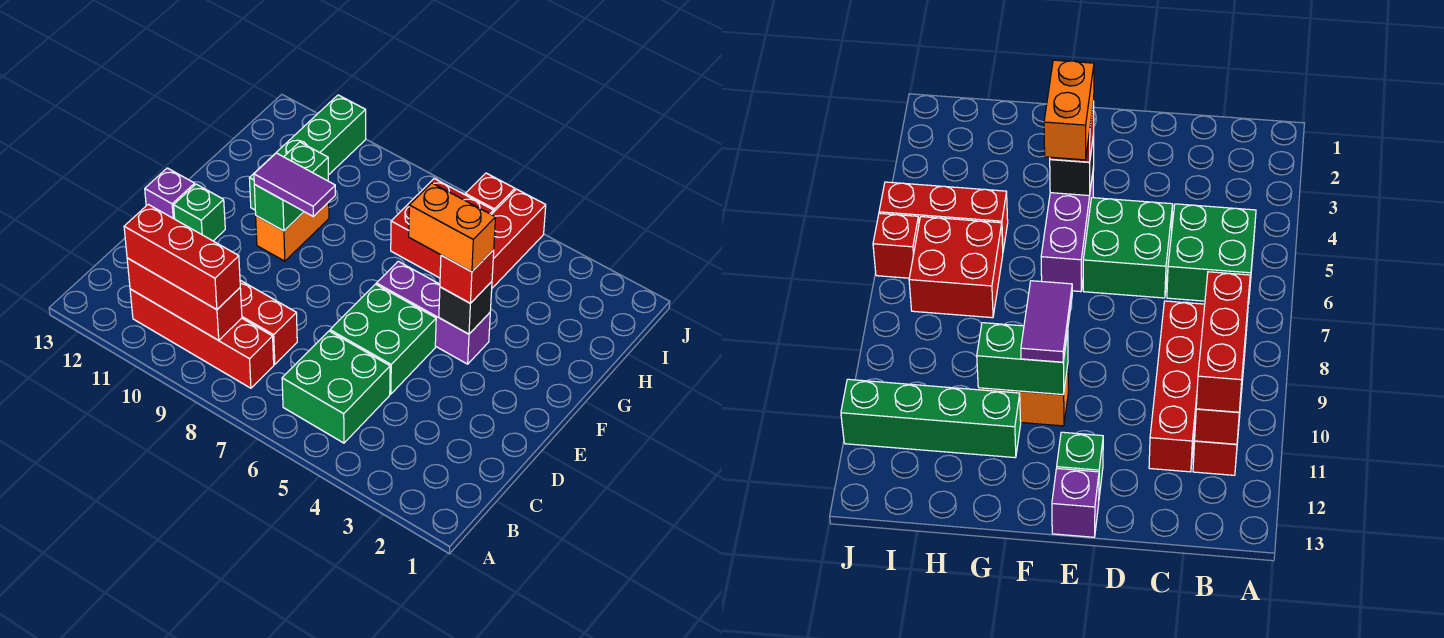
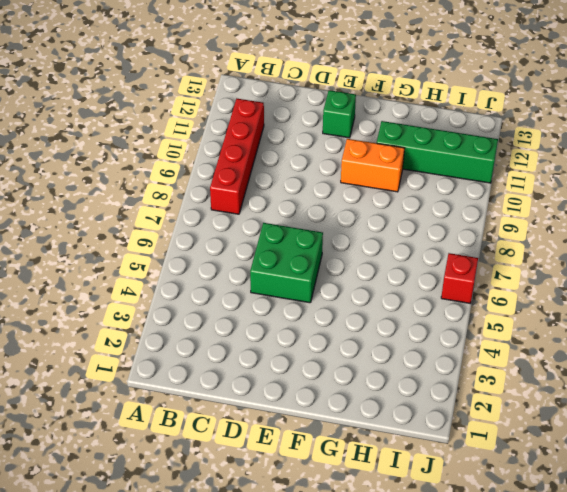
none -> green brick B5:C6 level 1
none -> red brick C8:C11 level 1
none -> purple brick E13 level 1

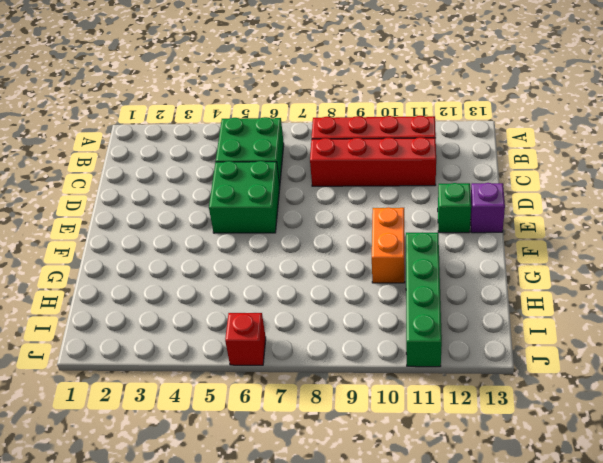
none -> purple brick F4:F6 level 1
none -> red brick H5:J5 level 1
none -> red brick H6:I7 level 1

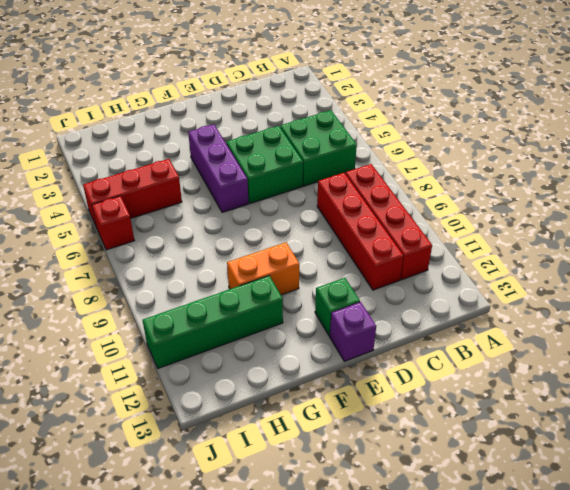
none -> red brick H6:I7 level 1
none -> red brick B9:B11 level 2
none -> black brick F4 level 2

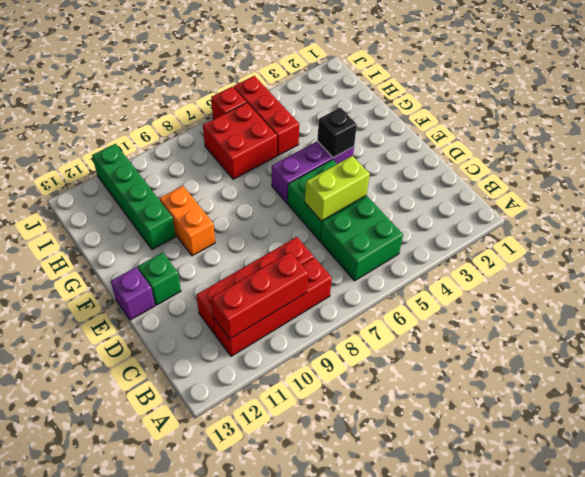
lime brick D5:D6 level 2 -> none
none -> green brick F10:G10 level 2
none -> red brick B9:B11 level 3
none -> red brick F4 level 3

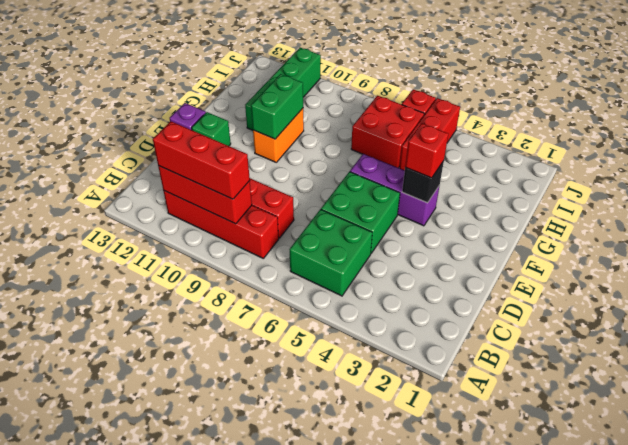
none -> purple tile F9:F10 level 3
none -> orange brick F4:F5 level 4

